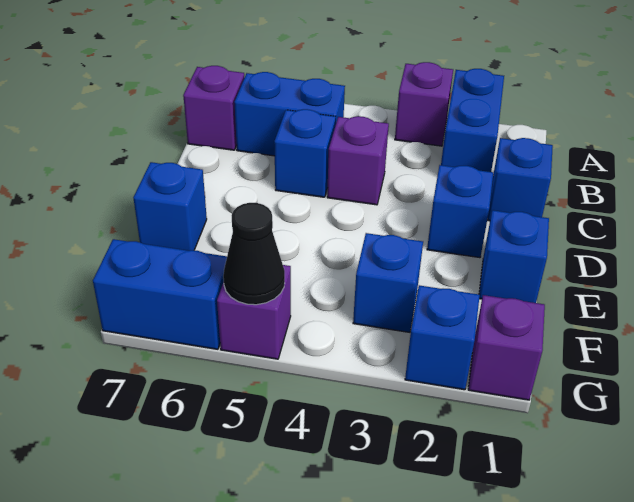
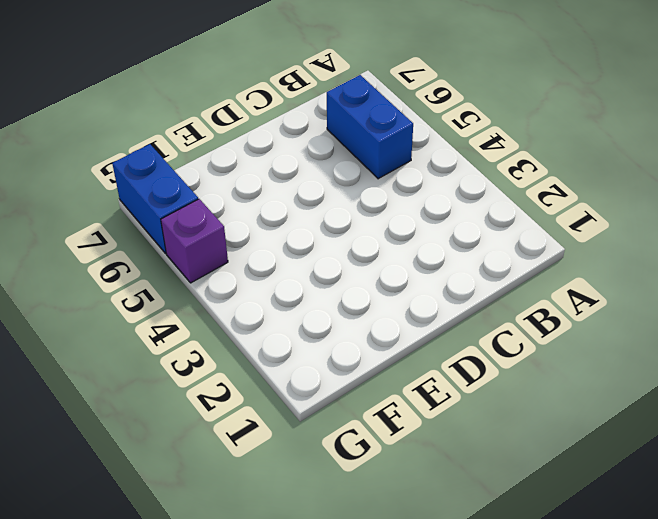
none -> blue brick A2:B2 level 1
none -> purple brick A3 level 1
none -> purple brick B7 level 1

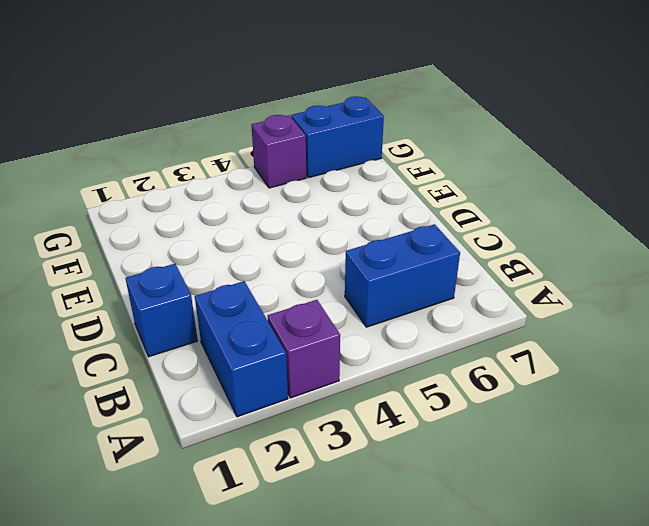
none -> purple brick B7 level 1
none -> purple brick C4 level 1
none -> blue brick C5 level 1

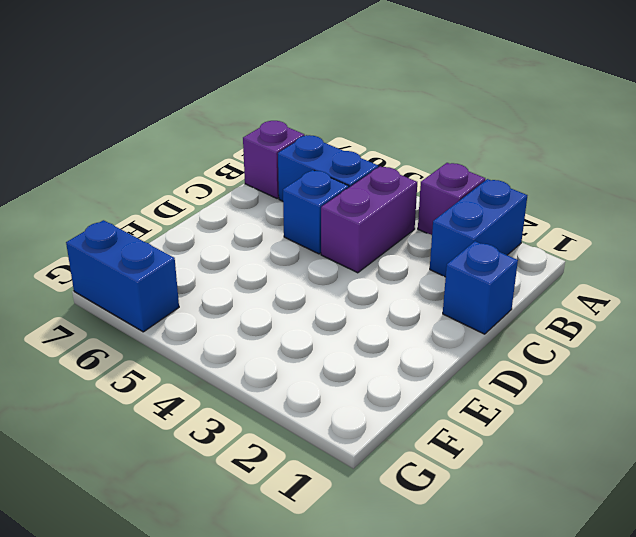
purple brick B4:C4 level 1 -> purple brick C4 level 1
none -> blue brick D2 level 1
none -> blue brick E1 level 1
none -> blue brick E7 level 1

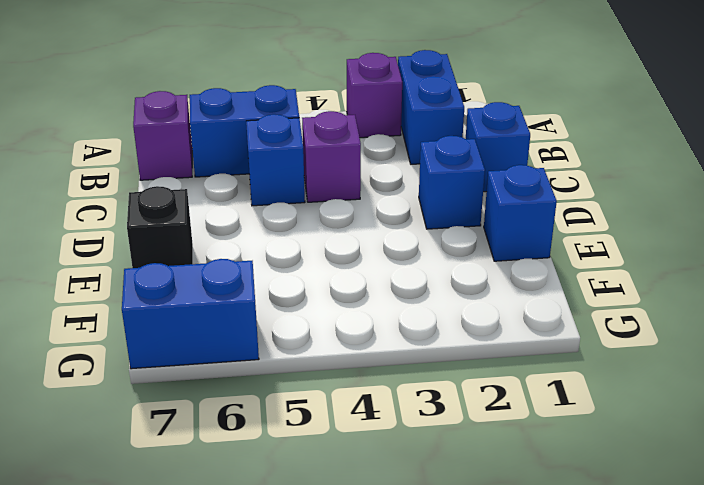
black brick E7 level 1 -> blue brick E7 level 1
none -> blue brick F3 level 1
none -> purple brick G1 level 1
none -> blue brick G2 level 1

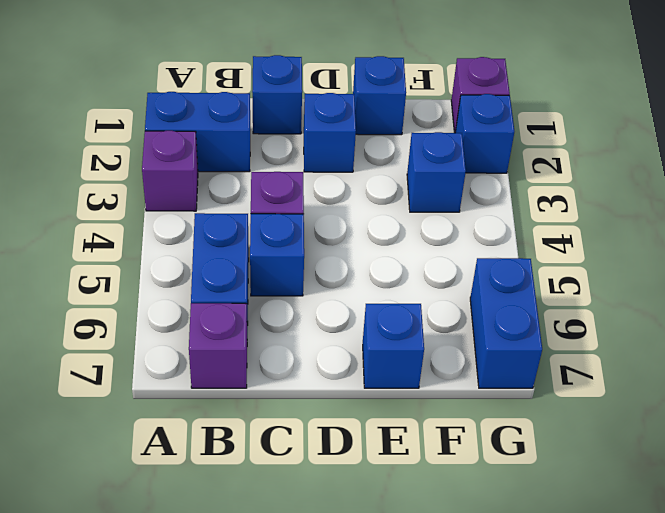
none -> purple brick G5 level 1
none -> black cone G5 level 2

